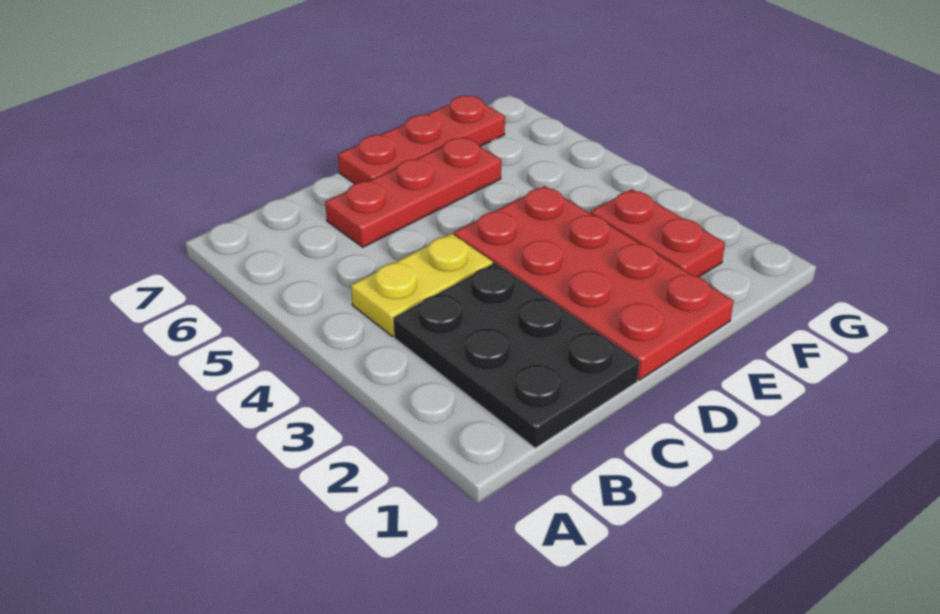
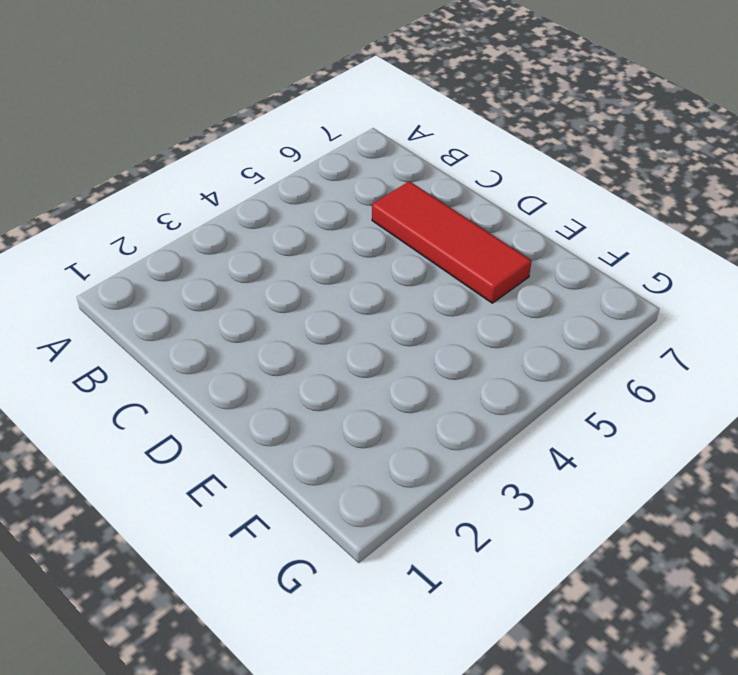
red tile C6:E6 level 1 -> red plate C6:E6 level 1
none -> black plate B1:C3 level 1
none -> yellow plate B4:C4 level 1

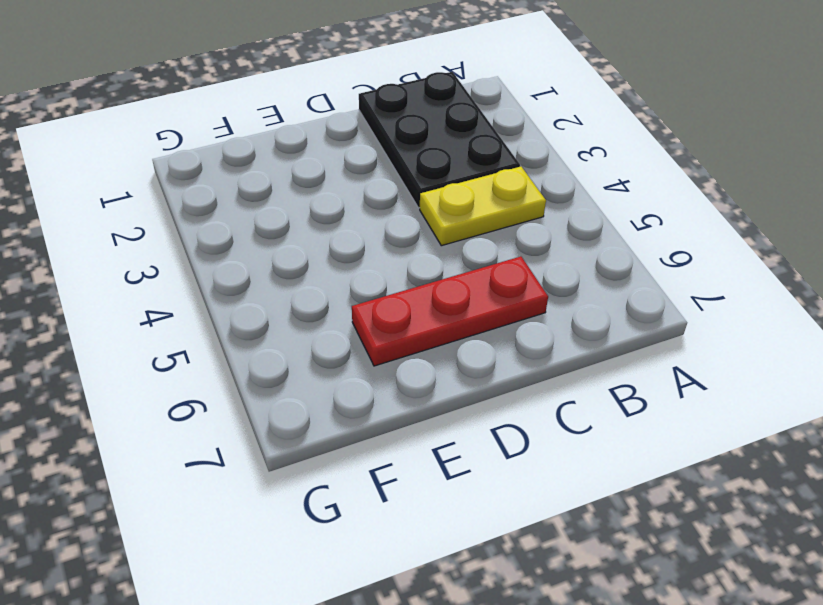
none -> red plate D1:E4 level 1
none -> red plate D7:F7 level 1

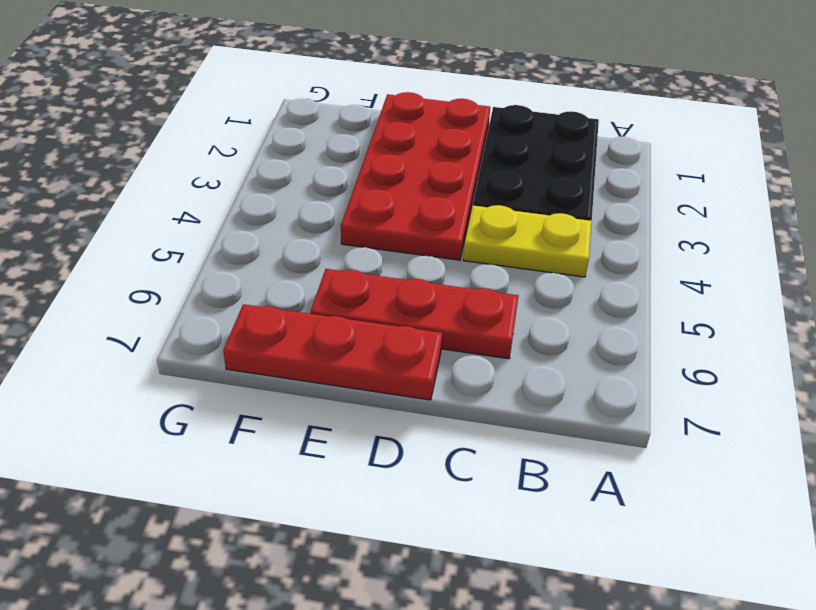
none -> red plate F2:F3 level 1

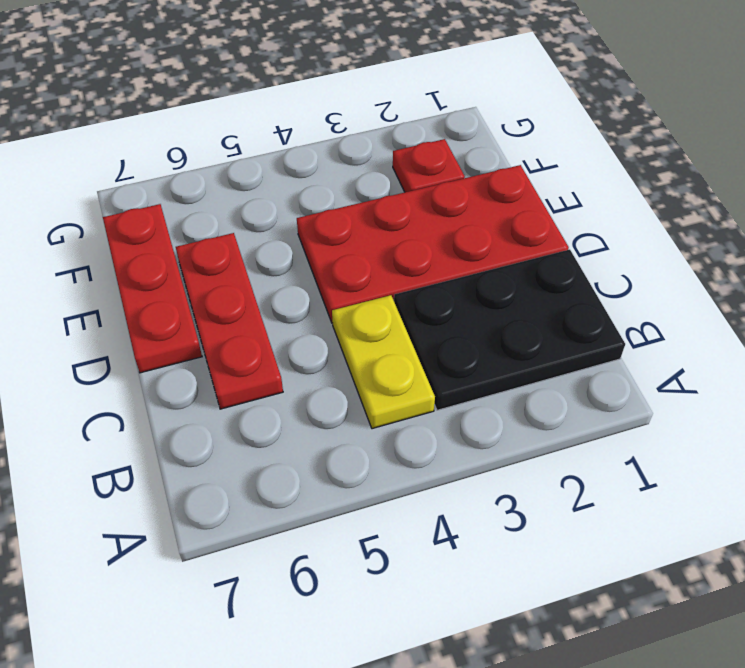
red plate F2 level 1 -> red plate F2:F3 level 1

